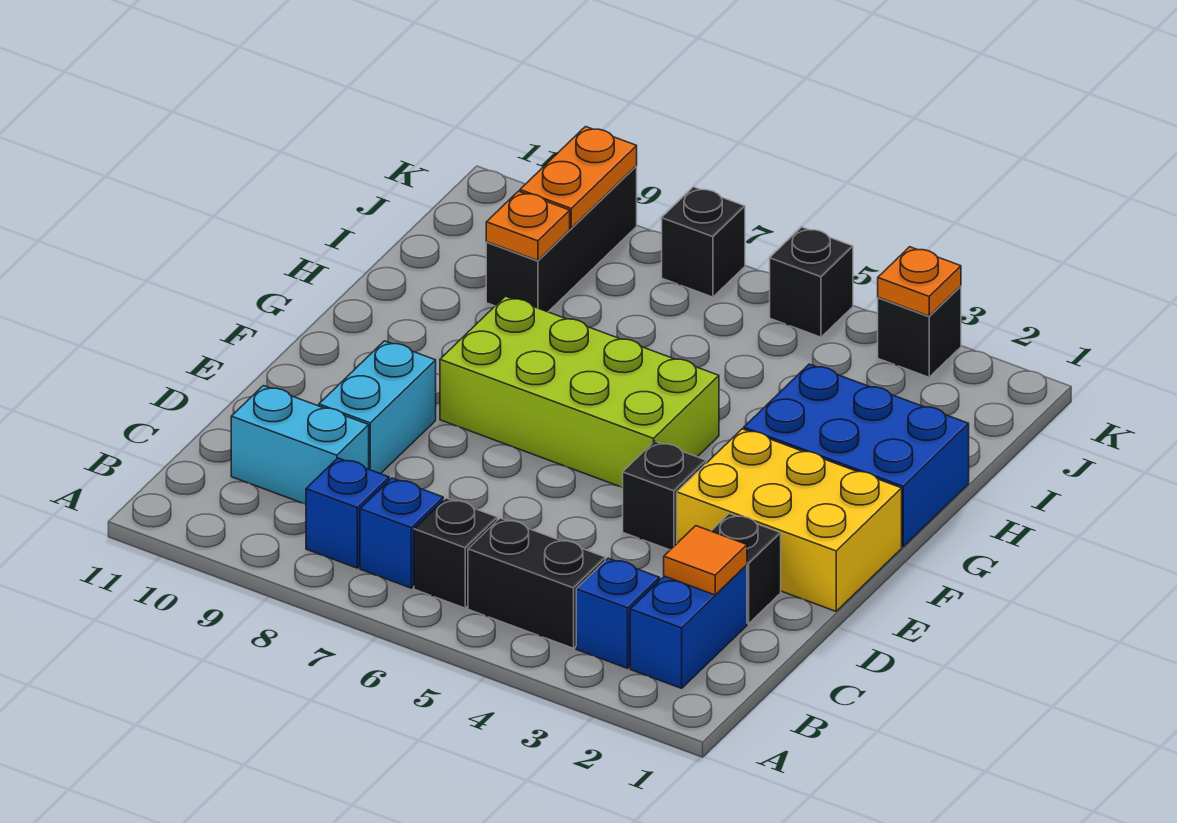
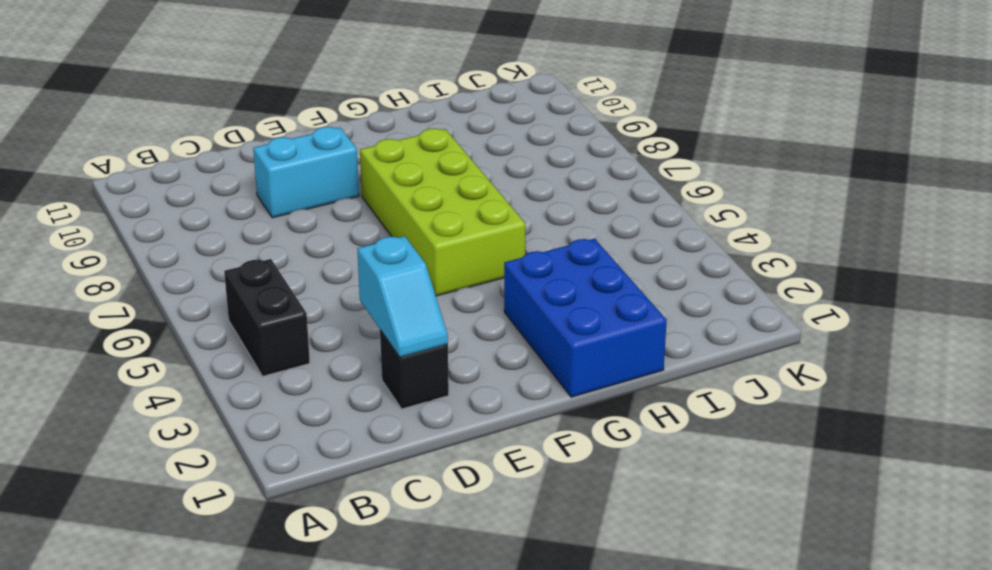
cyan slope D2:D3 level 2 top 3 -> none
none -> blue brick B2:C2 level 1
none -> blue brick B3 level 1
none -> black brick B6 level 1

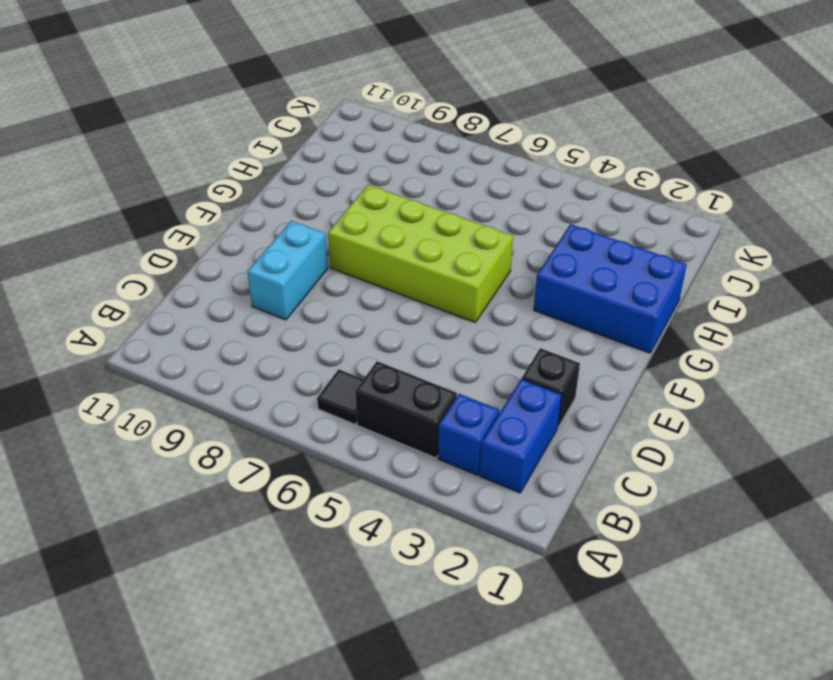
black tile B6 level 1 -> black brick B6 level 1
none -> blue brick B7 level 1
none -> blue brick B8 level 1
none -> cyan brick C9:C10 level 1

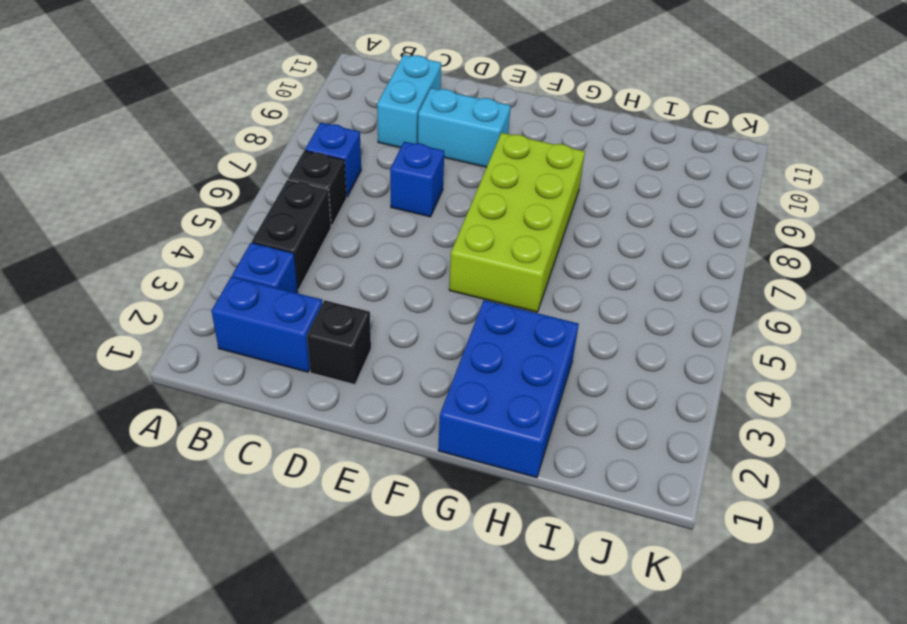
blue brick D7 level 1 -> blue brick B8 level 1
none -> yellow brick E1:F3 level 1
none -> black brick E4 level 1
none -> black brick I9:K9 level 1

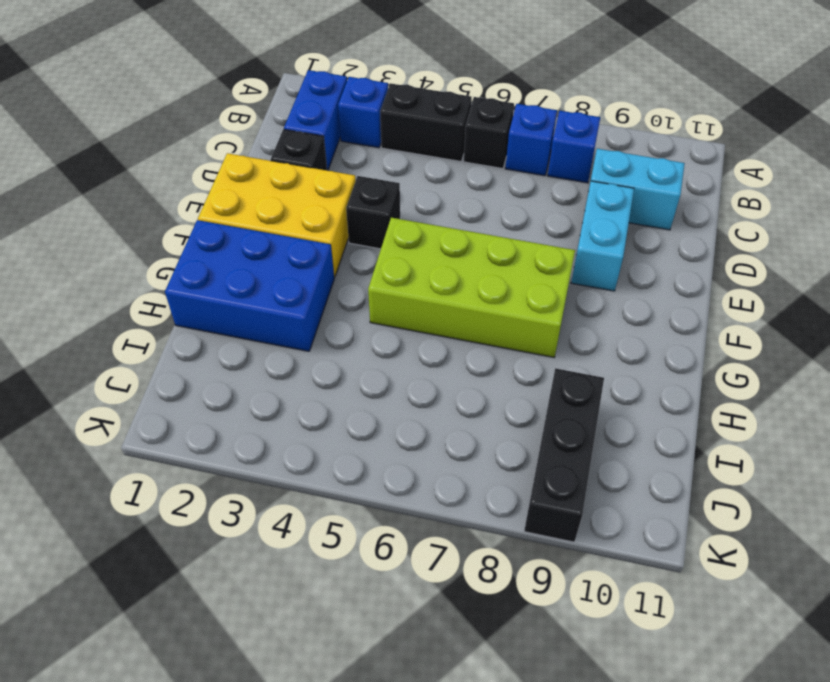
none -> black brick K3 level 1
none -> black brick K5 level 1
none -> black brick K7 level 1

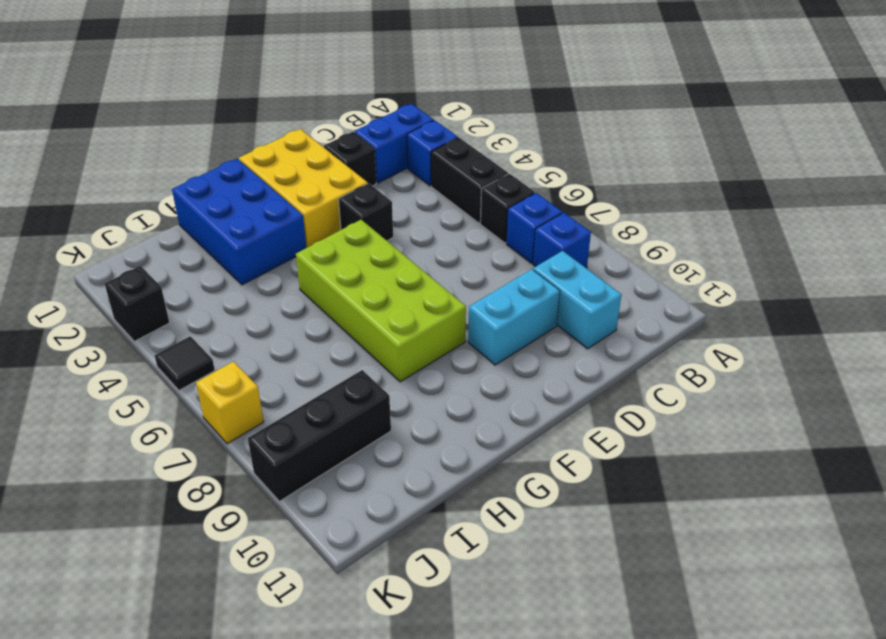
black tile K5 level 1 -> black brick K5 level 1
yellow brick K7 level 1 -> black brick K7 level 1
none -> orange tile C2 level 2
none -> orange plate I9 level 2
none -> orange plate J9:K9 level 2

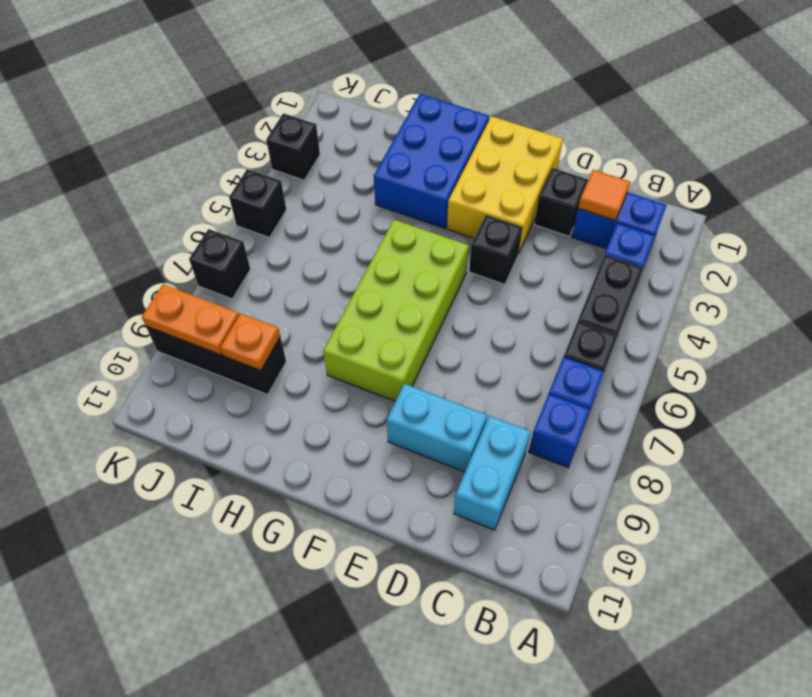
none -> orange plate K3 level 2

